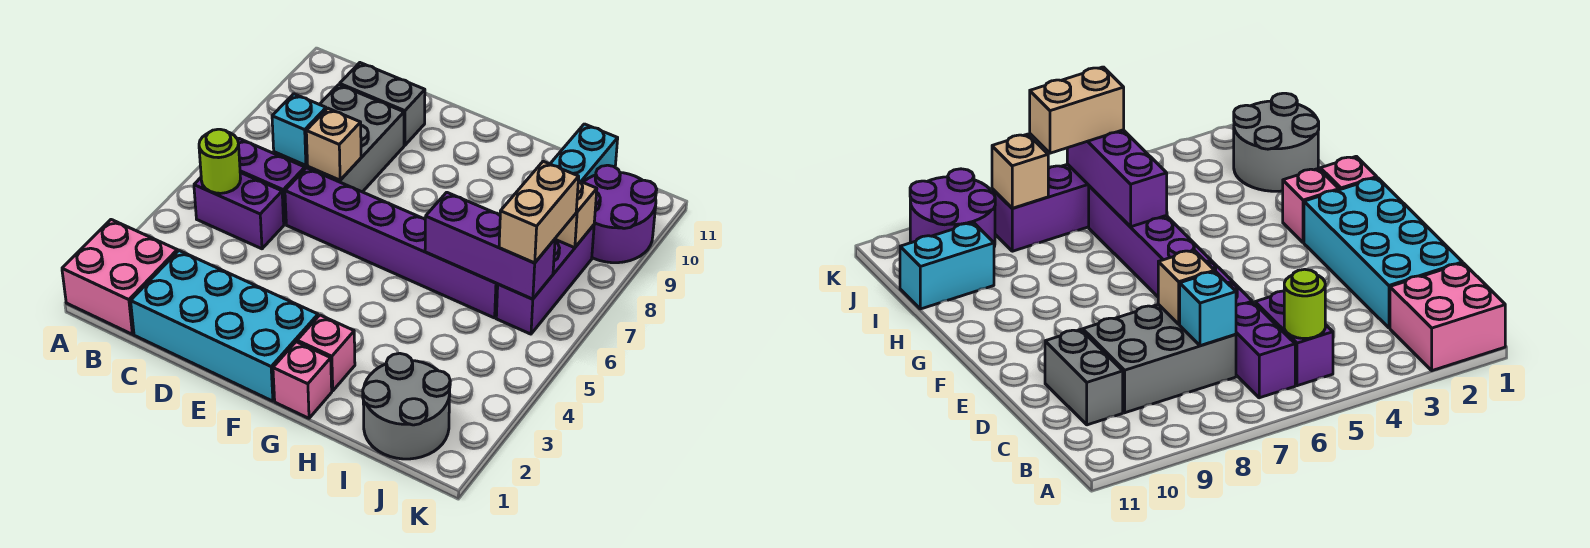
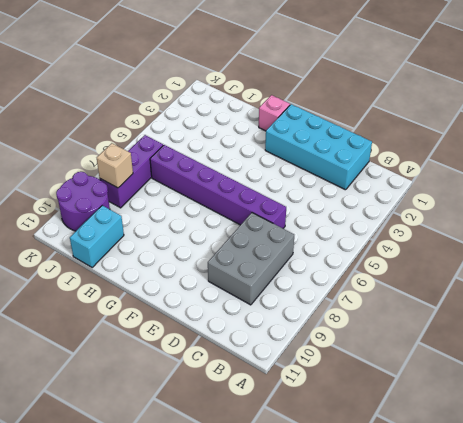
none -> pink brick A1:B2 level 1
none -> purple brick B5:C5 level 1
none -> purple brick B6:C6 level 1

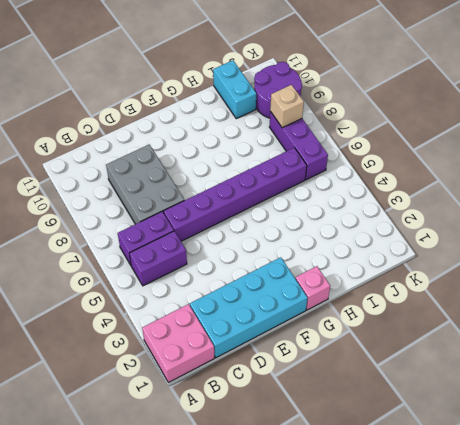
none -> grey brick C10:D10 level 1
none -> pink brick G2 level 1
none -> grey round brick I1:J2 level 1

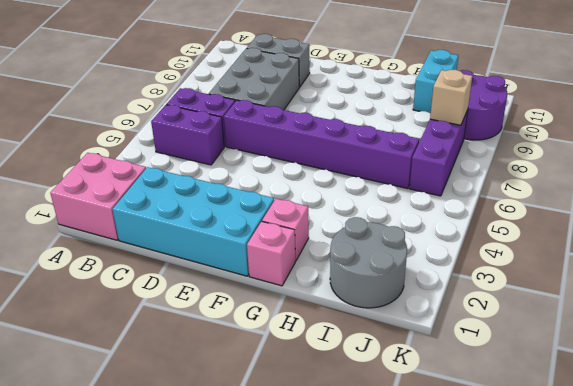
none -> lime round brick B5 level 2
none -> cyan brick C7 level 2
none -> tan brick D7 level 2

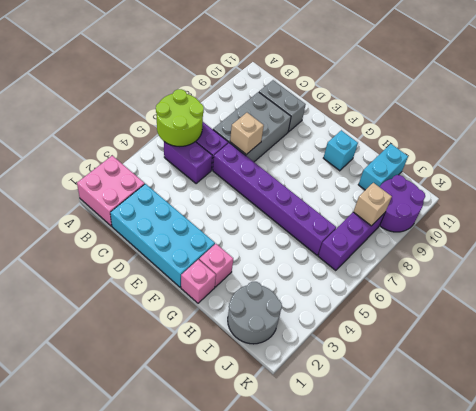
lime round brick A5:B6 level 2 -> lime round brick B5 level 2
cyan brick G10 level 1 -> cyan brick C7 level 2
none -> purple brick H6:J6 level 2
none -> tan brick J6:J7 level 3

